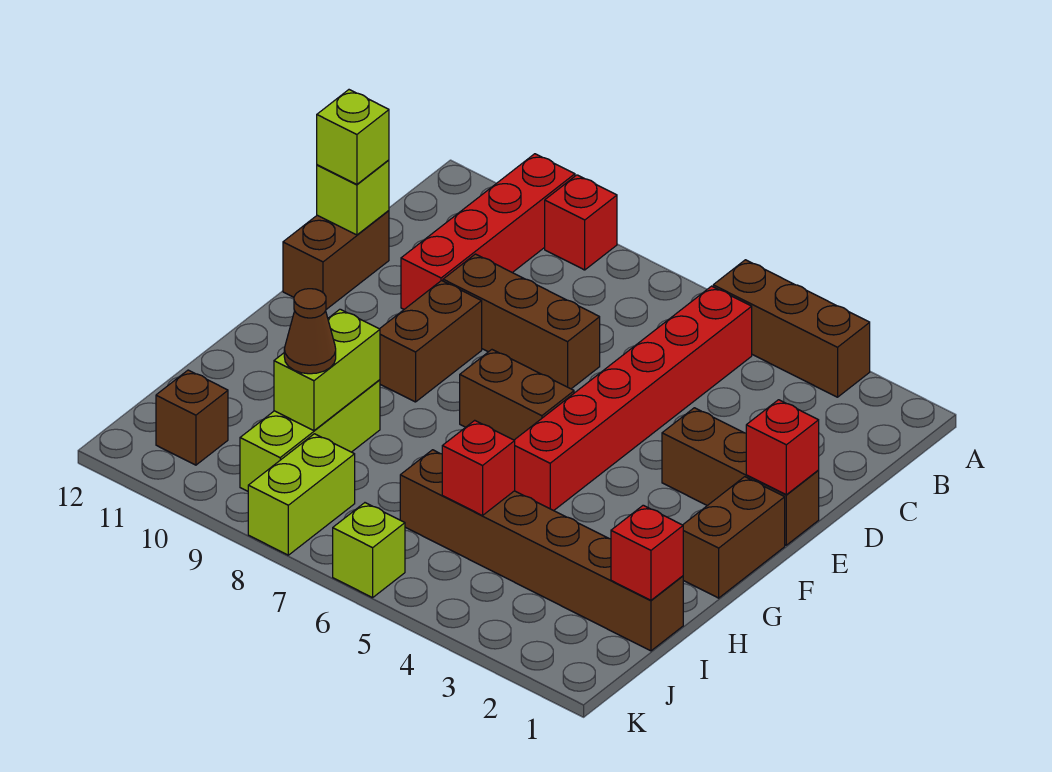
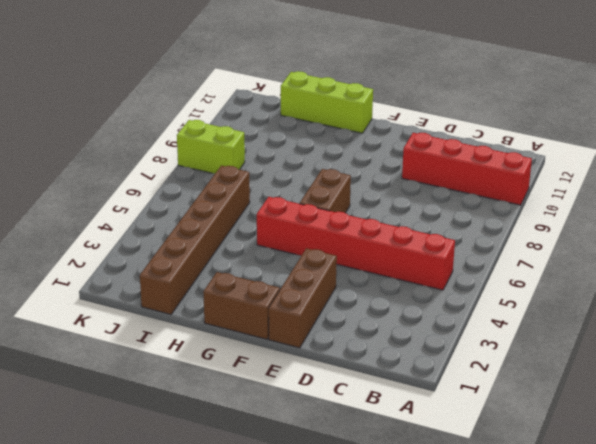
lime brick G12:I12 level 1 -> lime brick H9:J9 level 1
none -> brown brick A3:A5 level 1
none -> red brick A9 level 1
none -> brown brick D7:D9 level 1

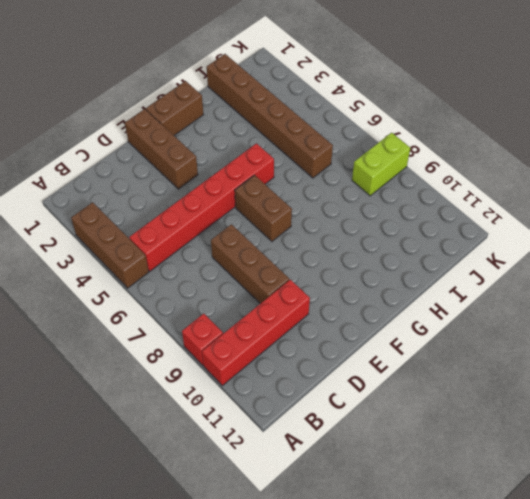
none -> brown brick D12:E12 level 1
none -> brown brick E9:F9 level 1
none -> lime brick H9:J9 level 1

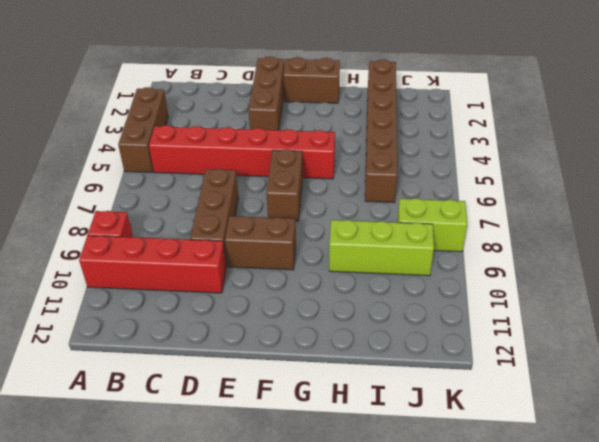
none -> brown brick D12:E12 level 1
none -> brown brick J11 level 1
none -> lime brick K6 level 1

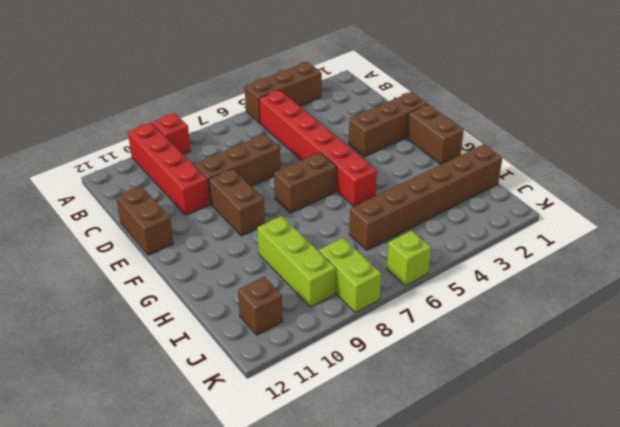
none -> lime brick D12 level 2
none -> red brick E1 level 2
none -> lime brick H9:I9 level 2

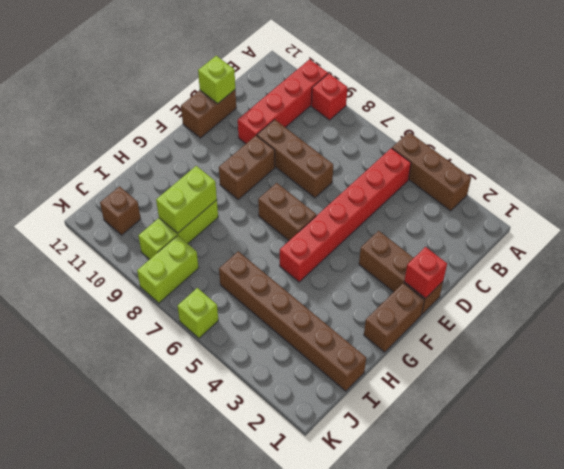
none -> red brick I1 level 2
none -> red brick I5 level 2
none -> lime brick D12 level 3

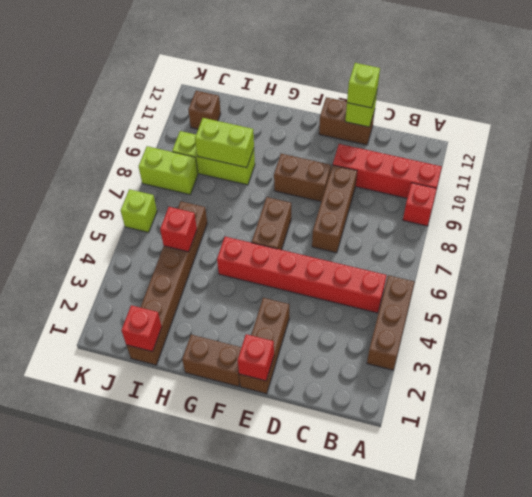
none -> brown cone I9 level 3

